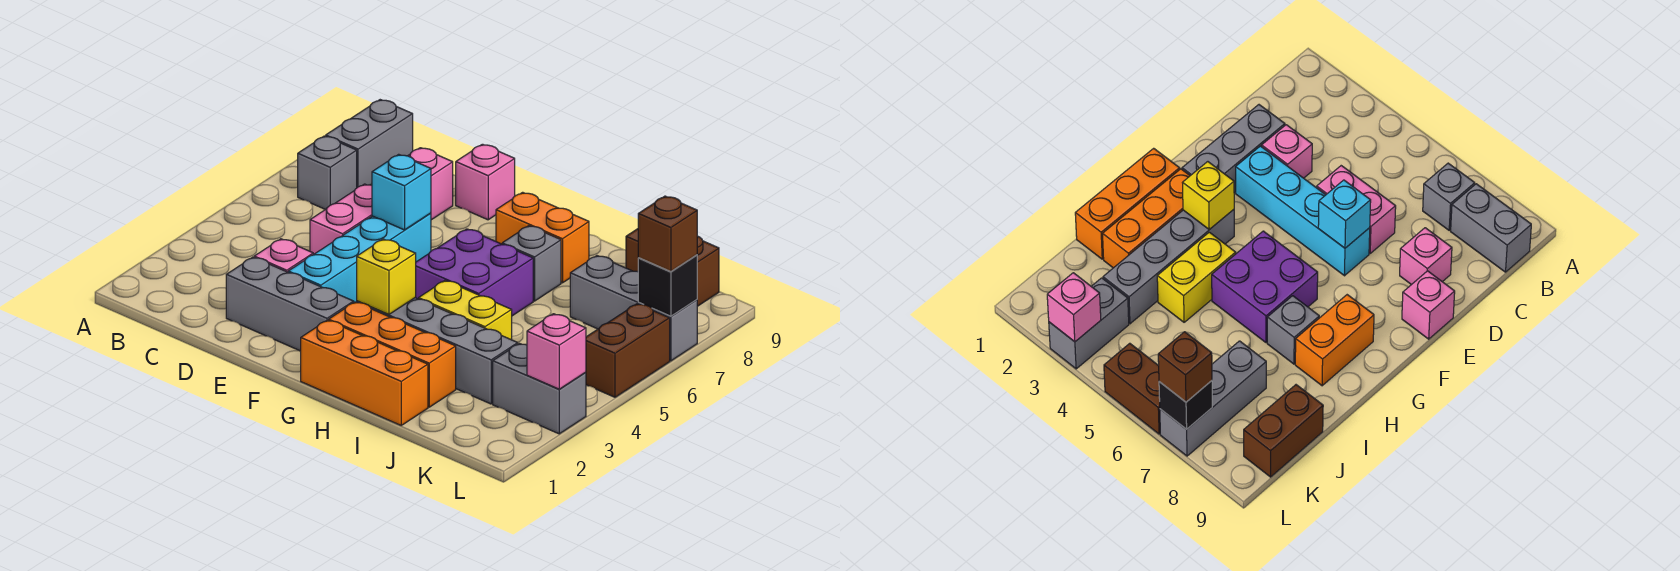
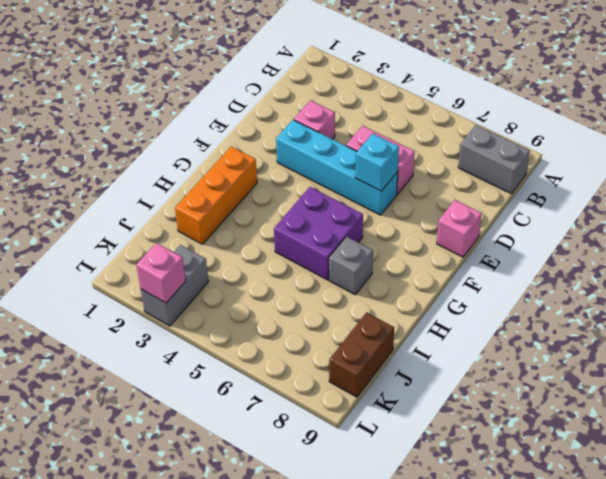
none -> grey brick B7 level 1
none -> grey brick D2:F2 level 1
none -> pink brick D8 level 1

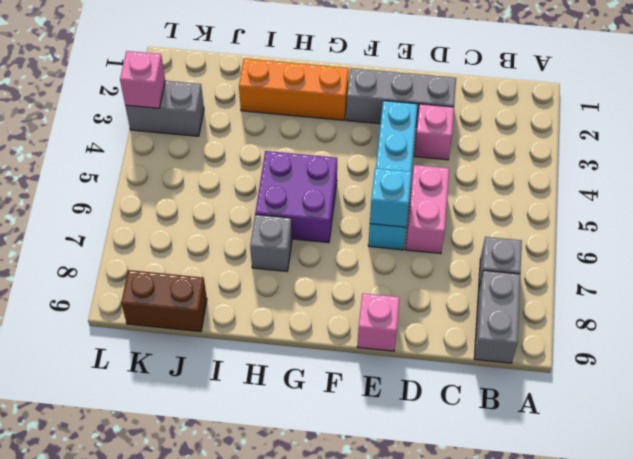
none -> pink brick D8 level 1
none -> orange brick G1:I1 level 1
none -> grey brick G3:J3 level 1

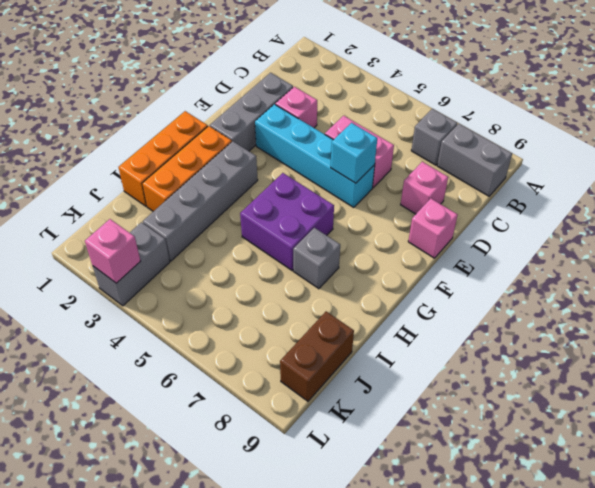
none -> orange brick G8:H8 level 1
none -> yellow brick H4:I4 level 1
none -> grey brick J7:L7 level 1

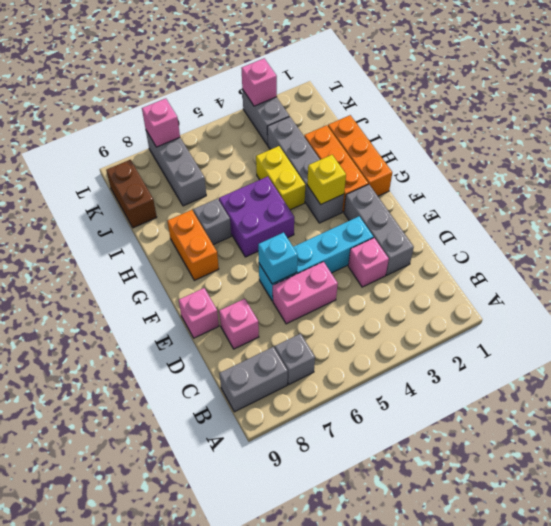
pink brick L7 level 2 -> black brick L7 level 2
none -> brown brick L5:L6 level 1
none -> brown brick L7 level 3

